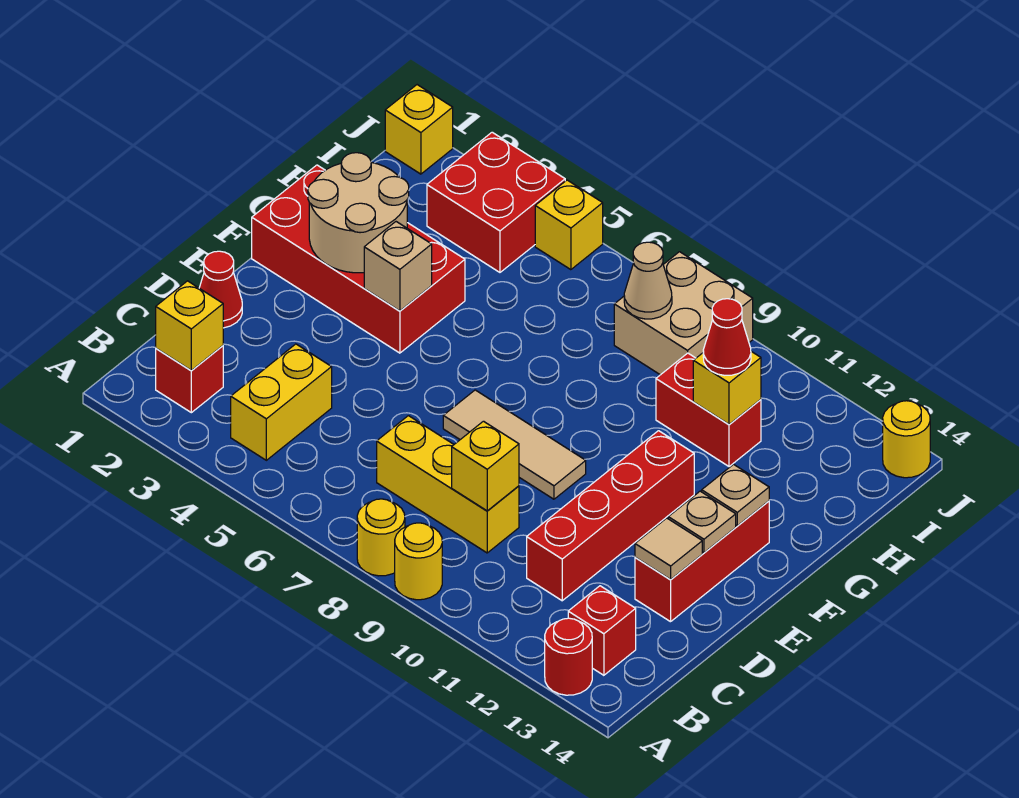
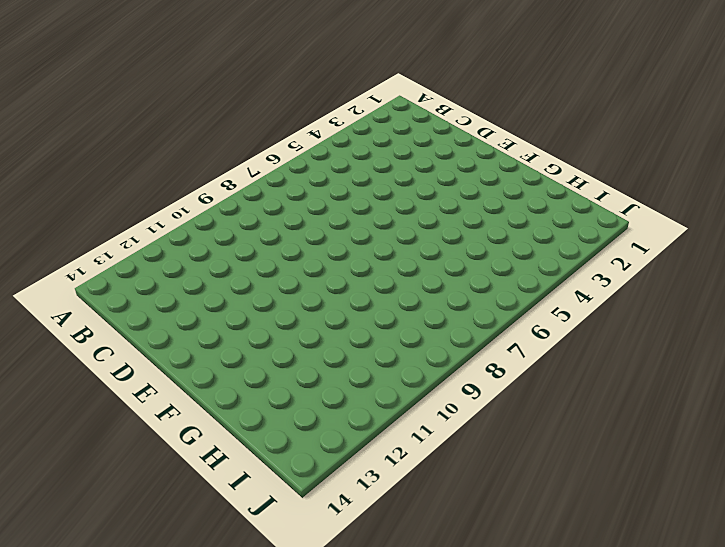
none -> yellow round brick A8 level 1
none -> yellow round brick A9 level 1
none -> red round brick A13 level 1

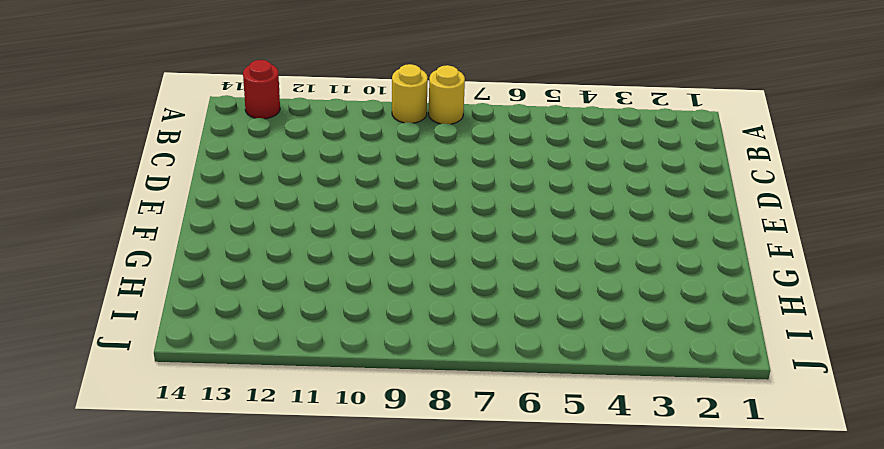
none -> red brick B2 level 1
none -> yellow brick B4:C4 level 1
none -> red brick B13 level 1

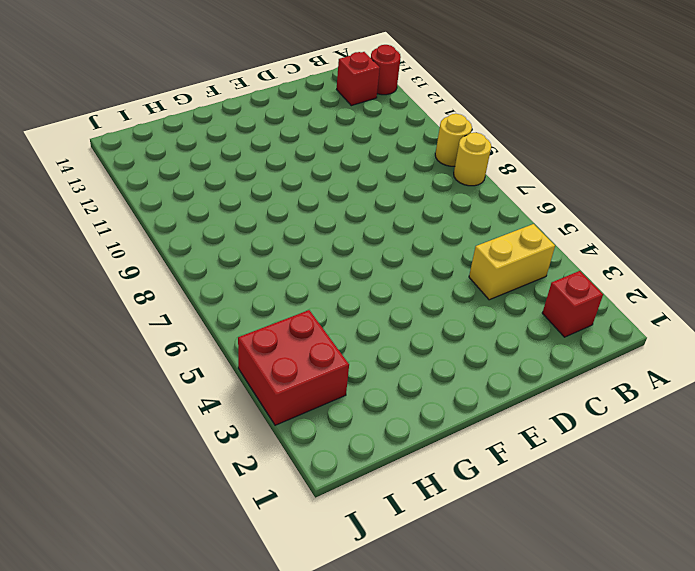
none -> yellow brick C7:C9 level 1
none -> red brick C11:F11 level 1
none -> red cone D1 level 1

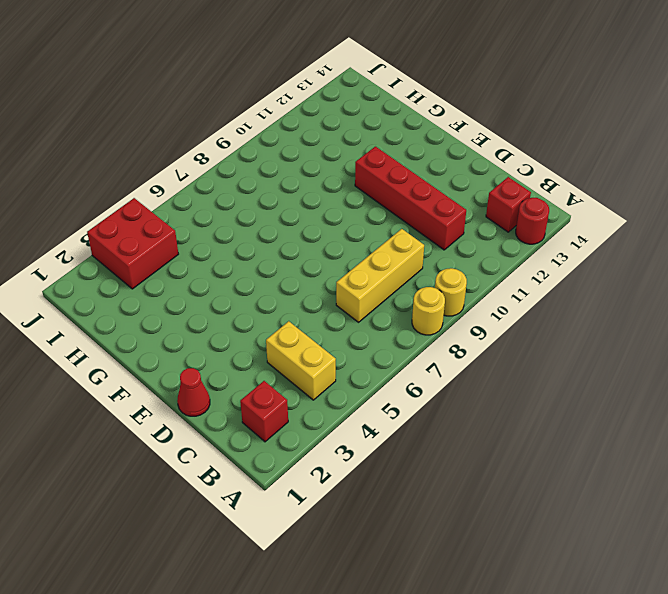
none -> red brick D13:F13 level 1
none -> tan tile E7:E9 level 1
none -> red brick F1:G4 level 1

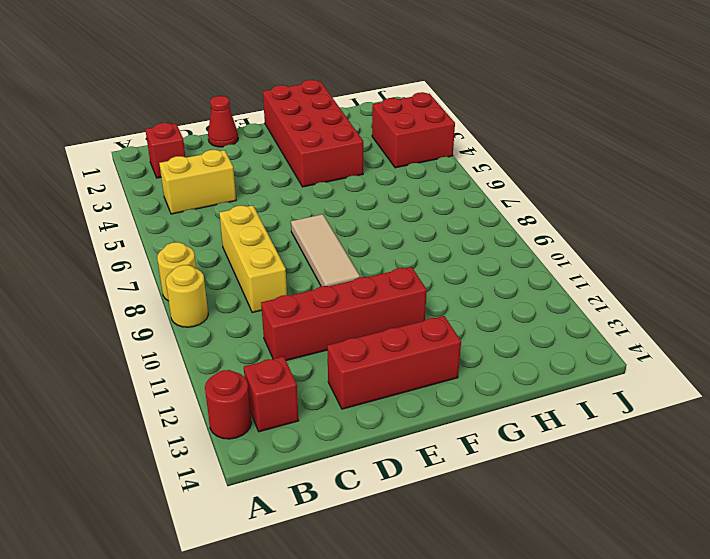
none -> red brick H10:H11 level 1
none -> tan brick I8:J9 level 1
none -> yellow brick J1 level 1

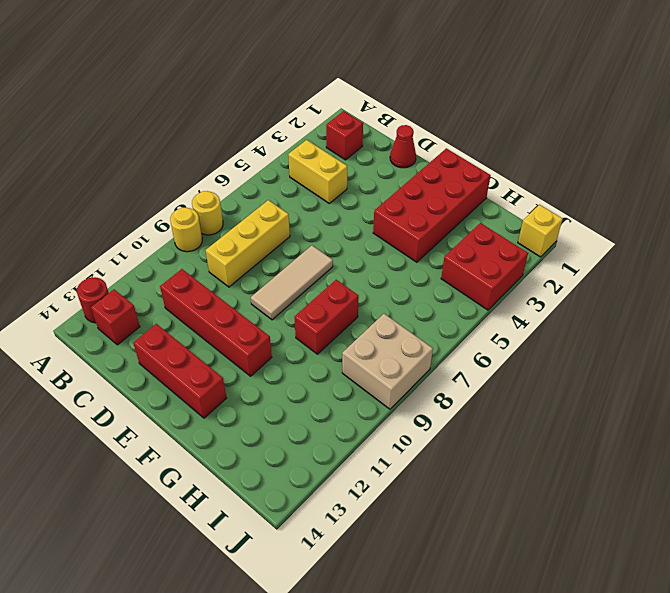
red brick G8:G9 level 1 -> red brick H10:H11 level 1
none -> yellow brick J5 level 1
none -> yellow round brick J14 level 1
none -> yellow brick B2 level 2

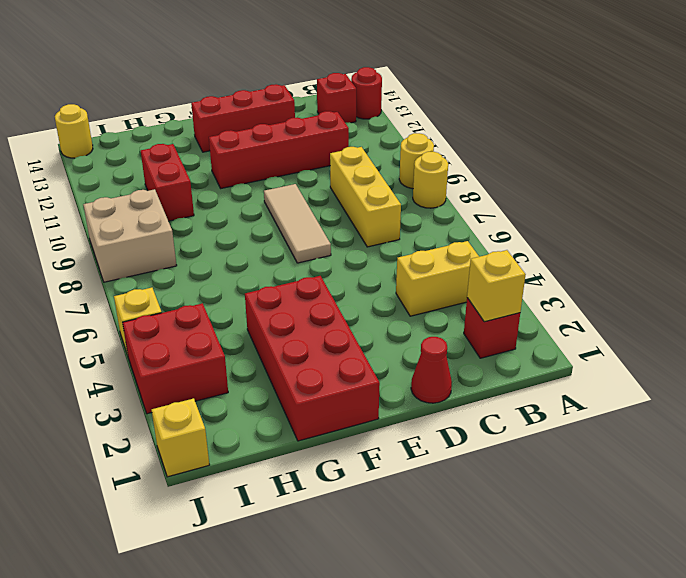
none -> yellow brick C9 level 2
none -> tan tile D13 level 2
none -> tan plate E13 level 2

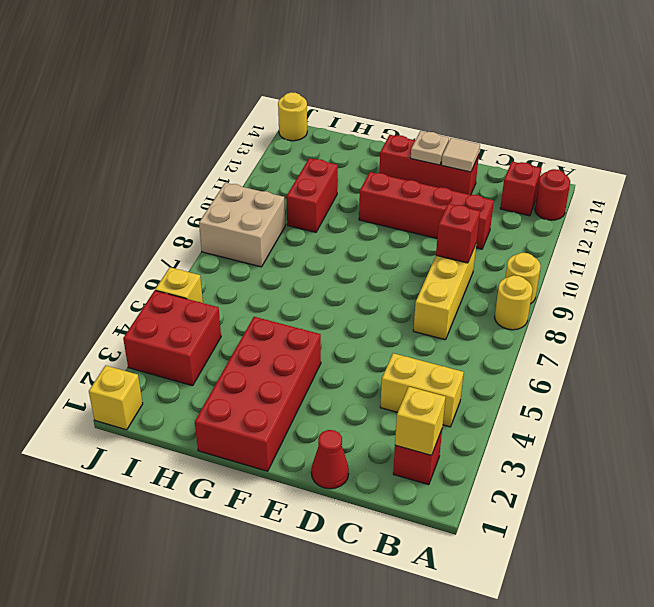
red brick C9 level 2 -> yellow brick C9 level 2
none -> tan tile E7:E9 level 1
none -> tan round brick F2:G3 level 2
none -> tan brick F4 level 2

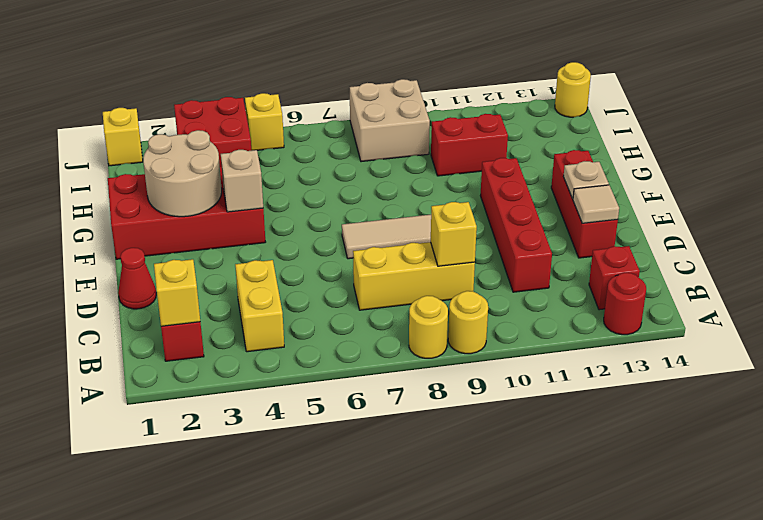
none -> tan plate F13 level 2
none -> yellow brick H11 level 2
none -> tan cone I8 level 2

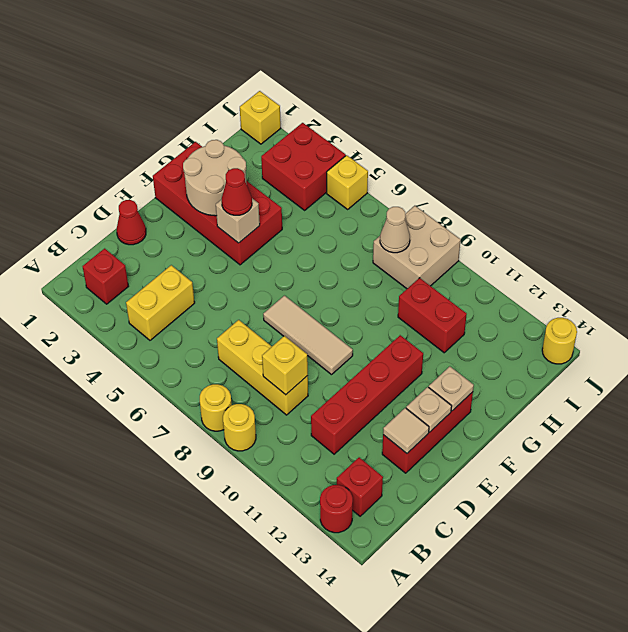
red cone F4 level 3 -> red cone H11 level 3
none -> yellow brick B2 level 2
none -> yellow brick H11 level 2

